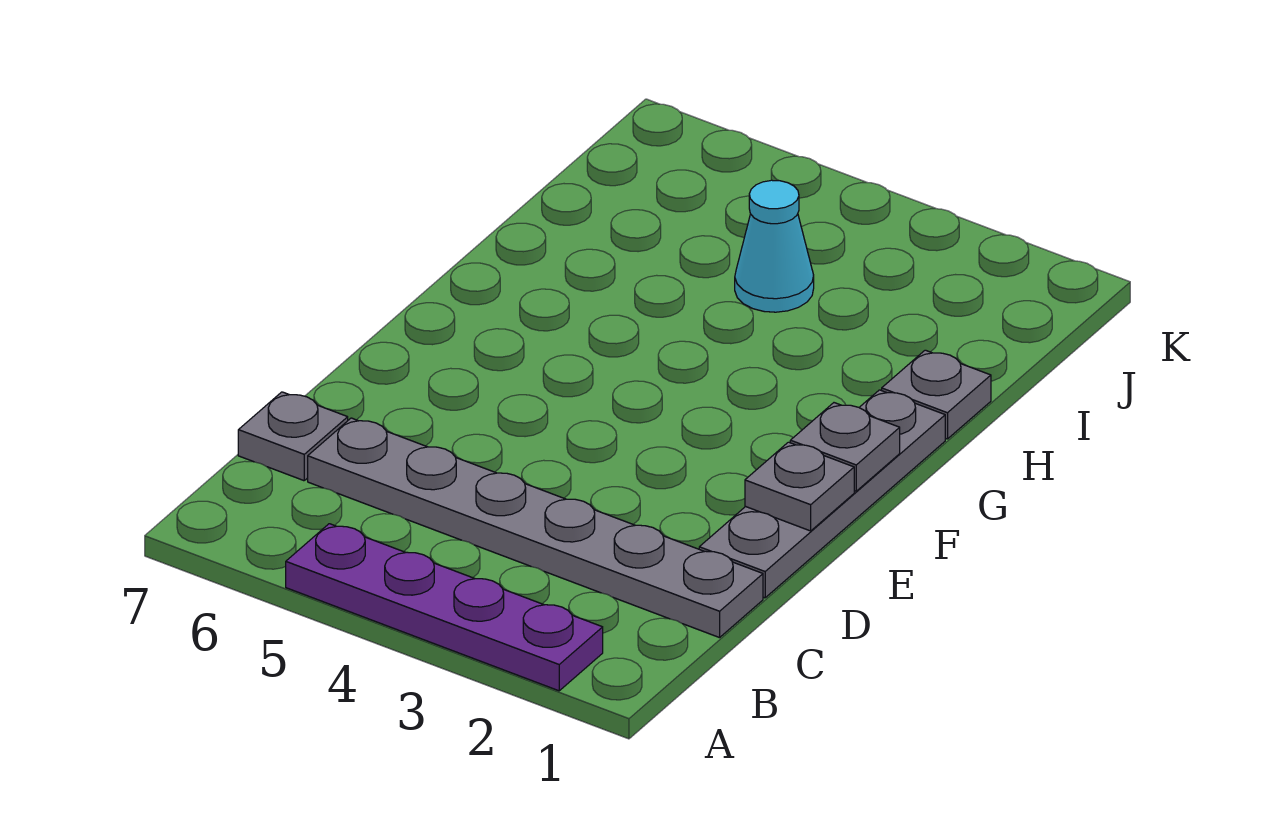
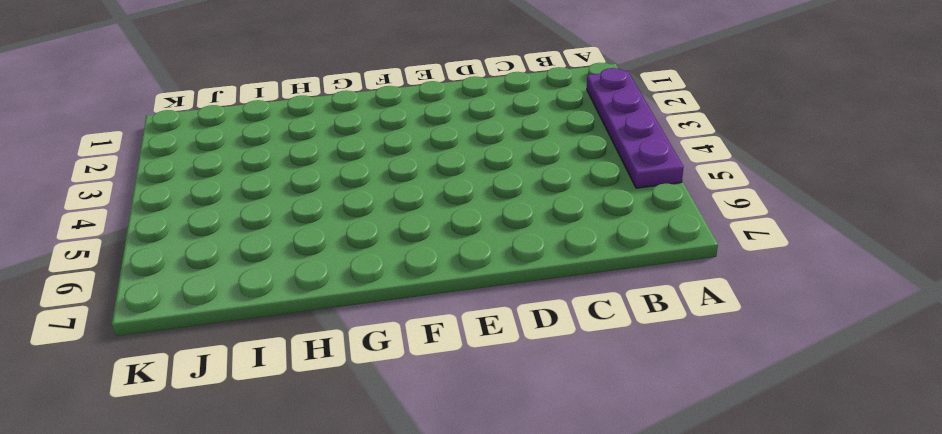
none -> grey plate C1:C6 level 1
none -> grey plate C7 level 1

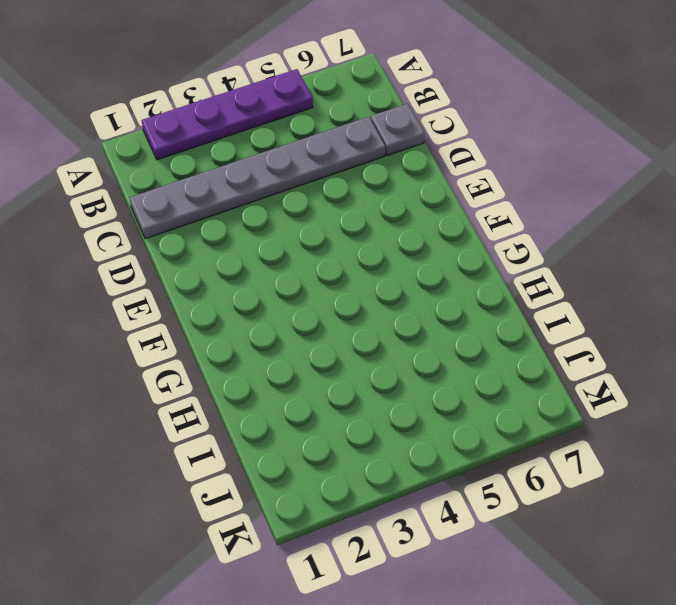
none -> grey plate D1:G1 level 1
none -> grey plate H1 level 1

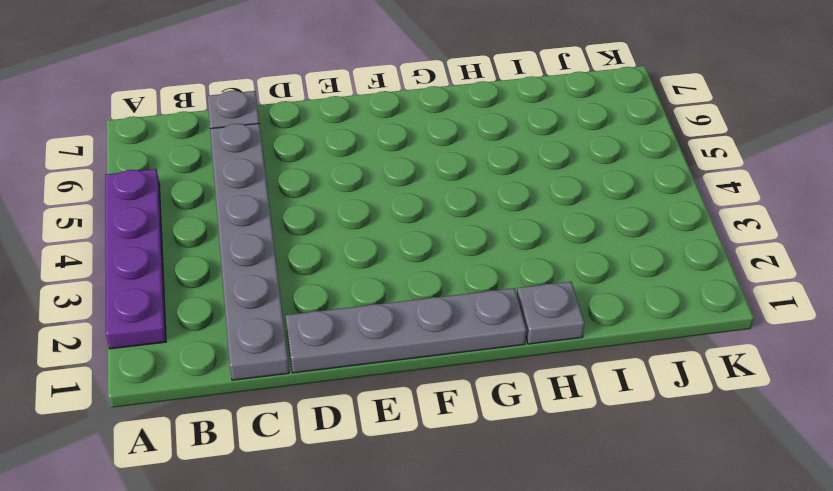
none -> cyan cone I4 level 1
none -> grey plate E1 level 2

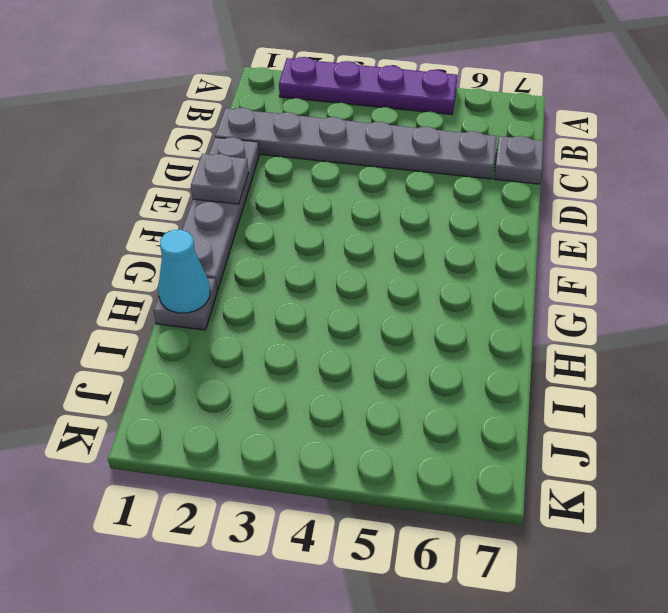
cyan cone H1 level 2 -> cyan cone I4 level 1
none -> grey plate F1 level 2

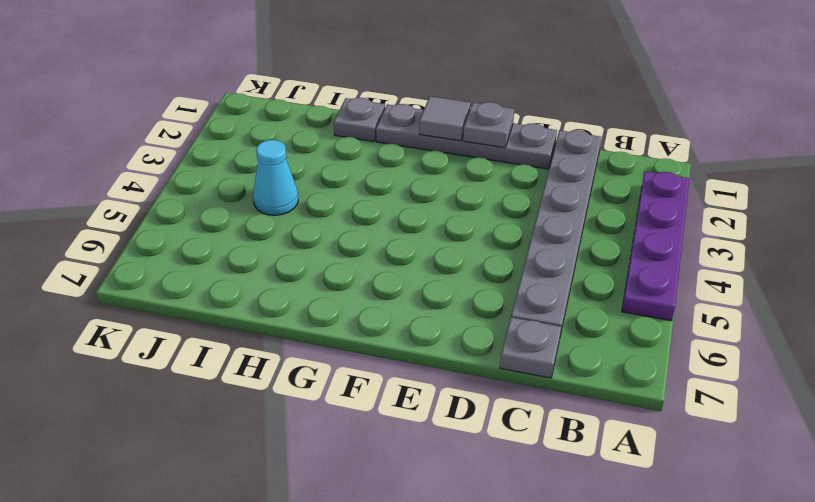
grey tile F1 level 2 -> grey plate F1 level 2

